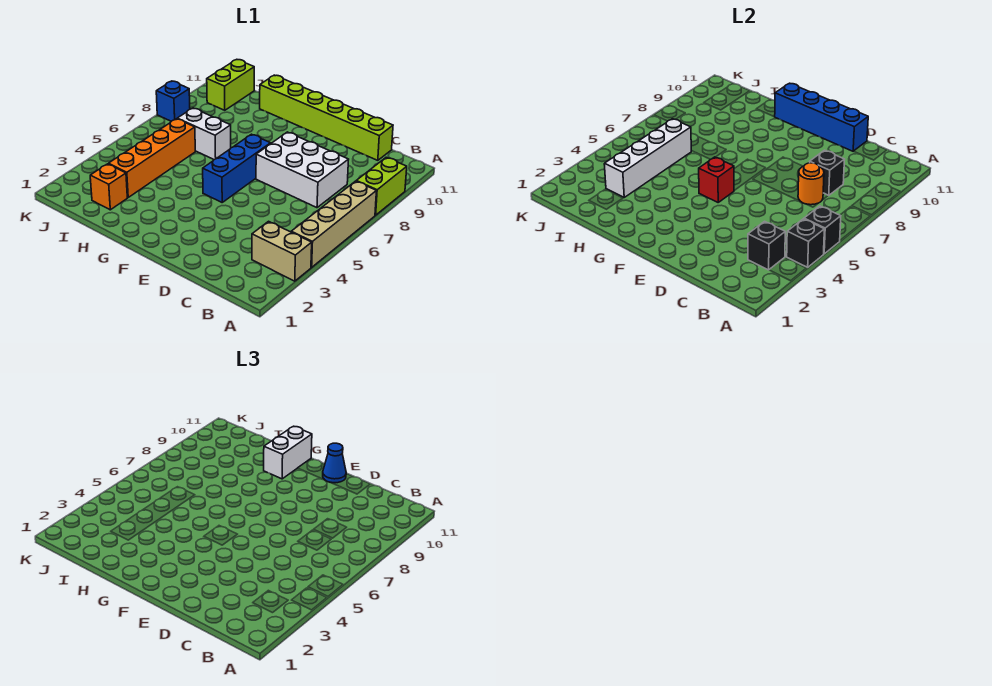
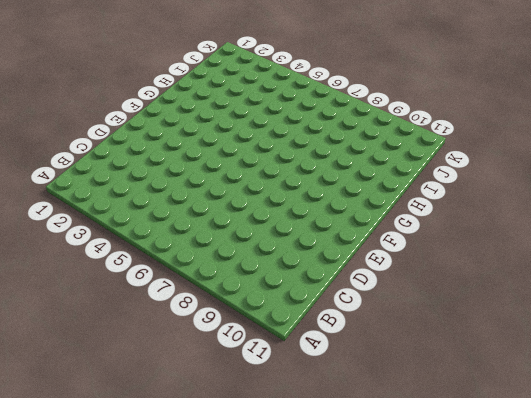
none -> tan brick A3:B3 level 1
none -> tan brick A4:A7 level 1
none -> lime brick A8:A9 level 1

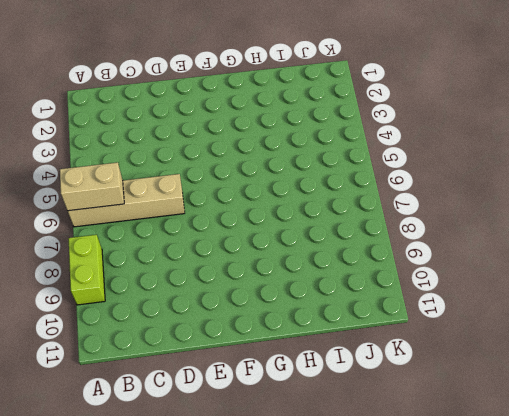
tan brick A6:D6 level 1 -> tan brick A4:A7 level 1
tan brick A6:B6 level 2 -> tan brick A3:B3 level 1
none -> white brick C7:E8 level 1
none -> lime brick C11:H11 level 1
none -> blue brick F5:F7 level 1

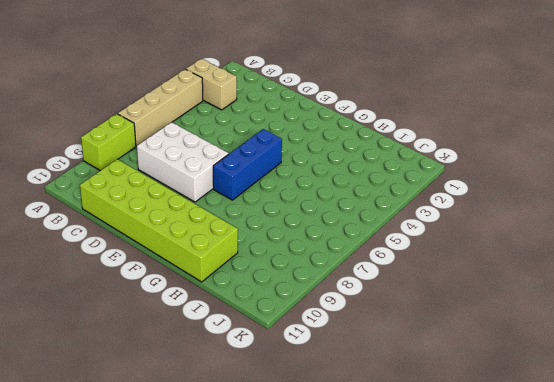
lime brick C10:H11 level 1 -> lime brick C11:H11 level 1
none -> white brick H7:I7 level 1
none -> orange brick I2 level 1
none -> orange brick I3:I6 level 1

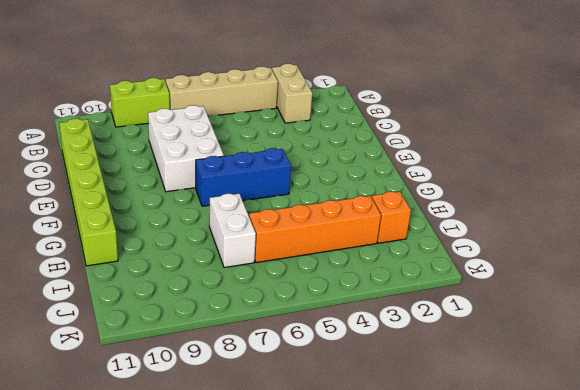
none -> lime brick J10:J11 level 1
none -> blue brick K8 level 1
none -> black brick A4 level 2

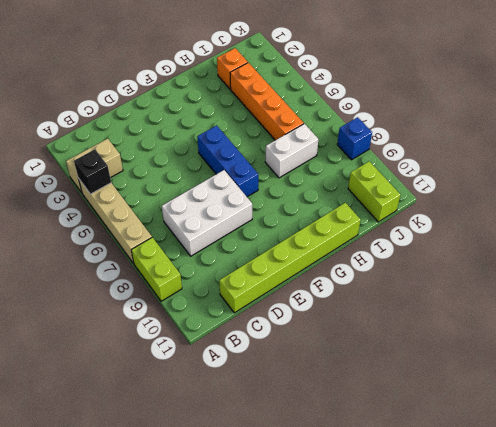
none -> black brick A5 level 2
none -> black brick B3 level 2
none -> orange round brick C7 level 2

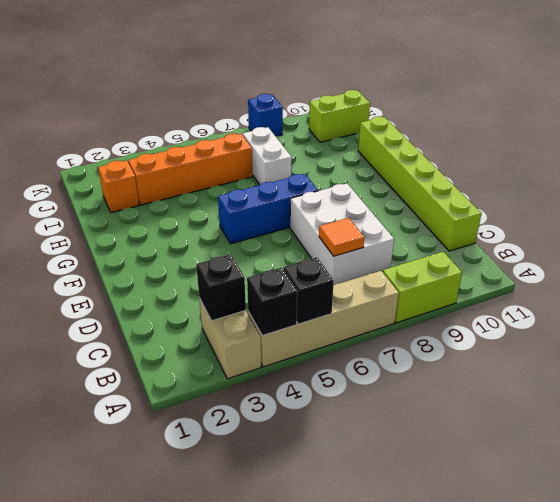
orange tile C7 level 2 -> orange round brick C7 level 2
none -> black brick C8 level 2
none -> blue brick D11:G11 level 2
none -> red brick F5 level 2

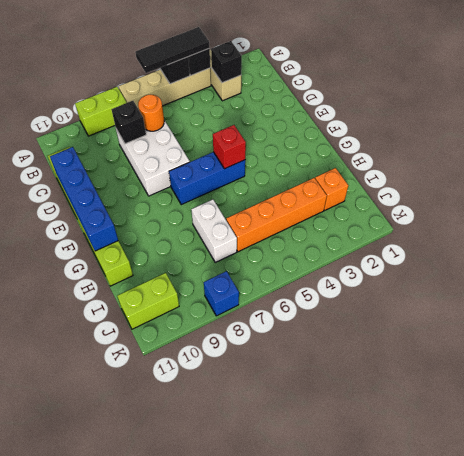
black tile A4:A6 level 3 -> none
none -> white brick I3:I6 level 2
none -> blue cone E11 level 3
none -> white brick G10:G11 level 3

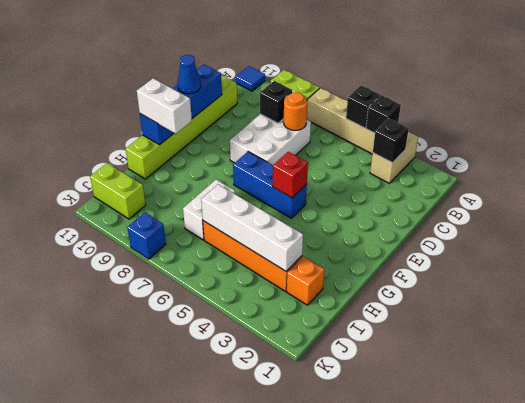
blue tile A11 level 1 -> none

